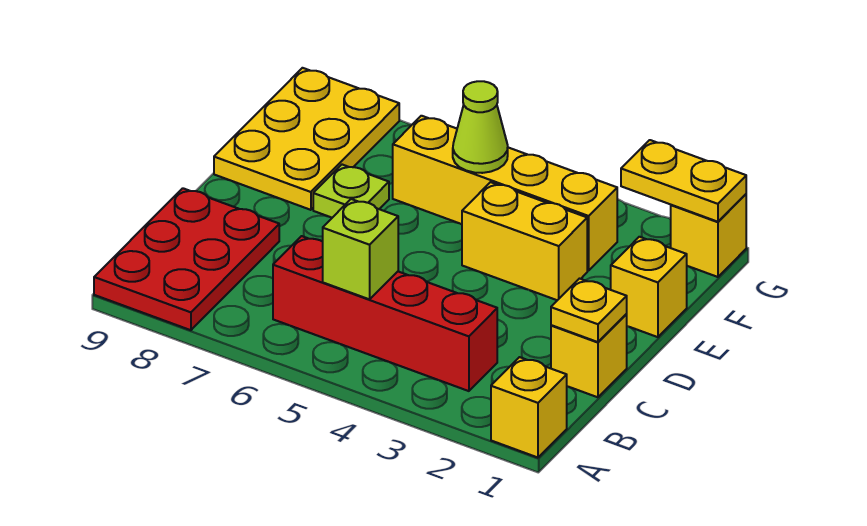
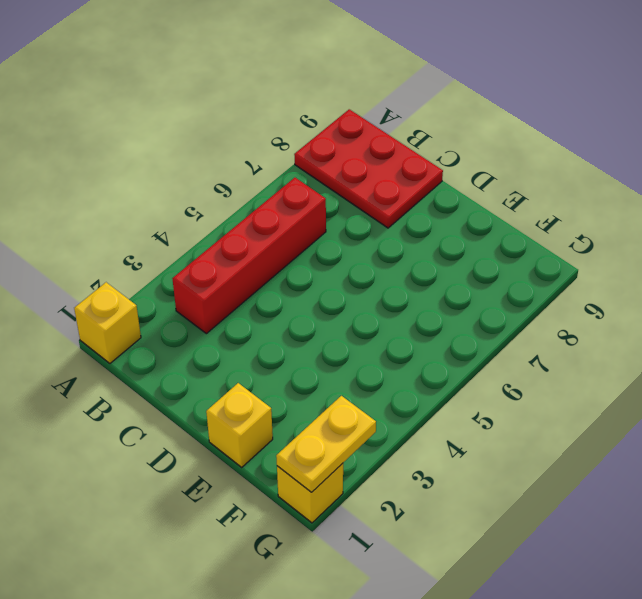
none -> yellow brick C1 level 1
none -> yellow brick E3:E4 level 1
none -> lime plate E7 level 1

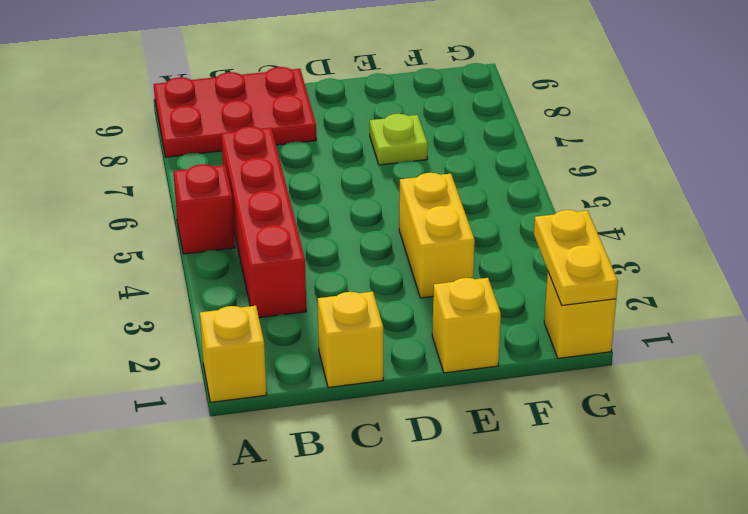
red brick A5 level 1 -> none
none -> yellow plate E8:G9 level 1
none -> yellow brick F3:F6 level 1
none -> lime brick B5 level 2

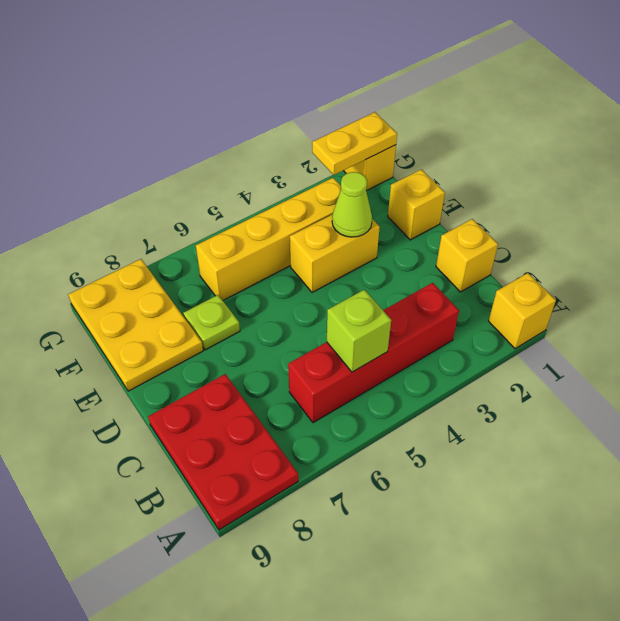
lime cone E3 level 2 -> lime cone F5 level 2
none -> yellow plate C1 level 2

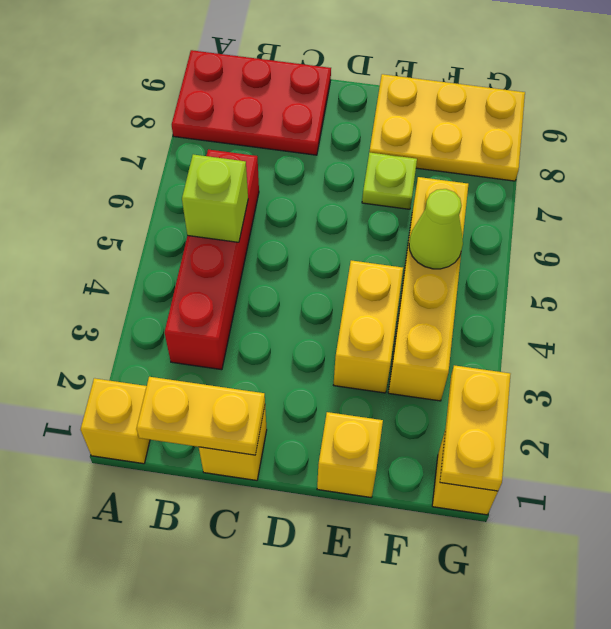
yellow plate B1:C1 level 2 -> yellow plate C1 level 2

